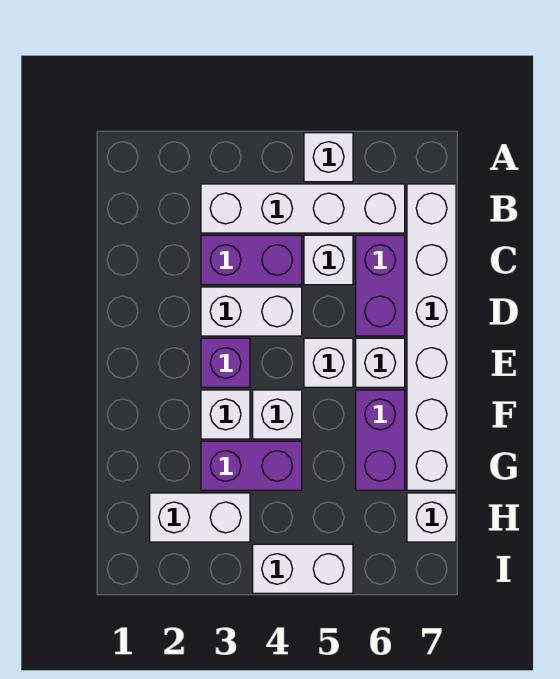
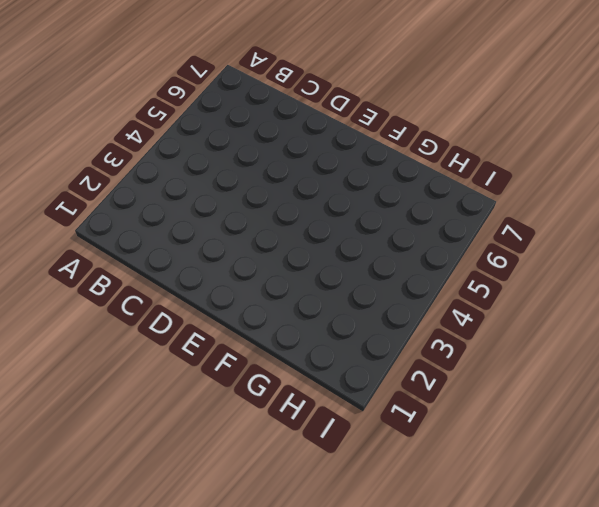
none -> white brick A5 level 1
none -> white brick B3:B6 level 1
none -> white brick B7:G7 level 1

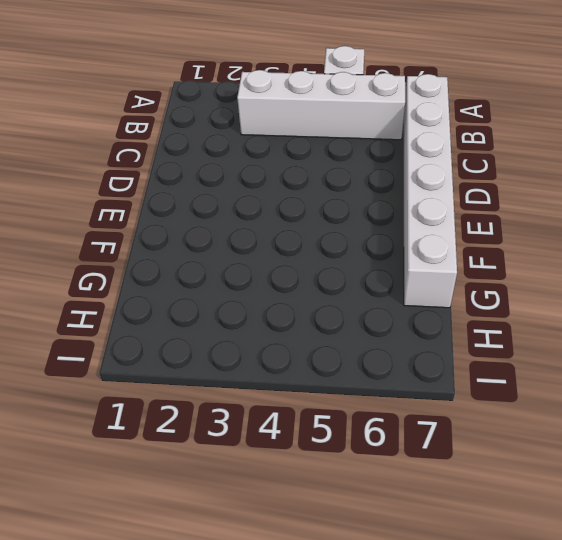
none -> purple brick C3:C4 level 1
none -> white brick C5 level 1
none -> purple brick C6:D6 level 1

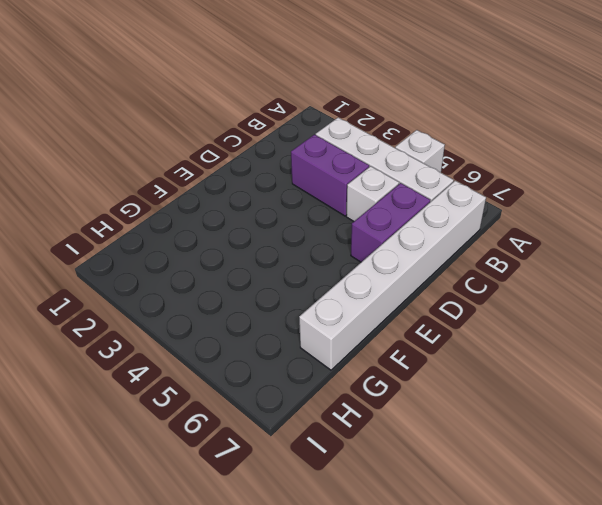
none -> white brick D3:D4 level 1
none -> purple brick E3 level 1
none -> white brick E5 level 1

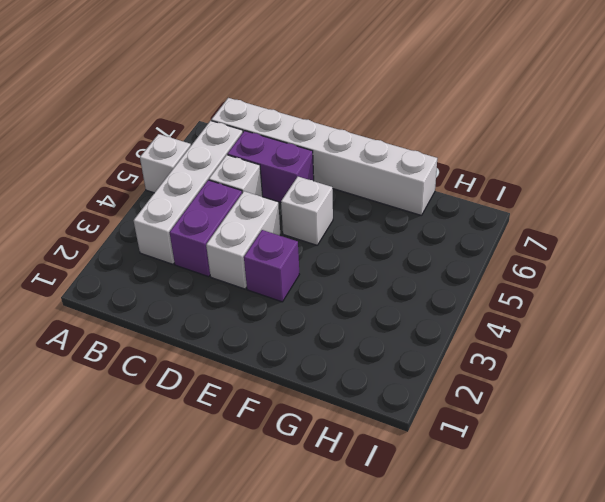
none -> white brick E6 level 1
none -> white brick F3 level 1
none -> white brick F4 level 1

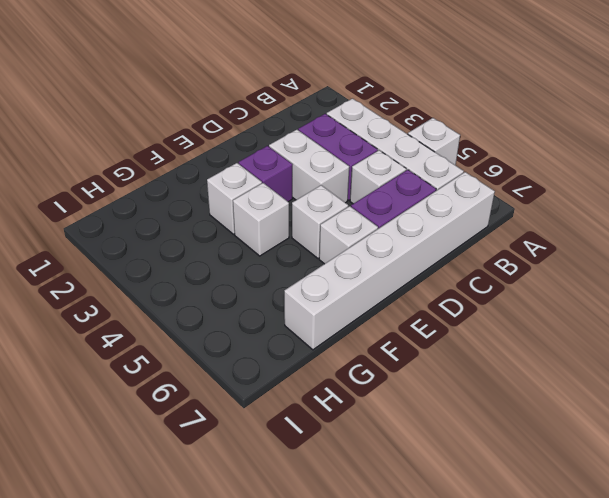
none -> purple brick F6:G6 level 1
none -> purple brick G3:G4 level 1
none -> white brick H2:H3 level 1

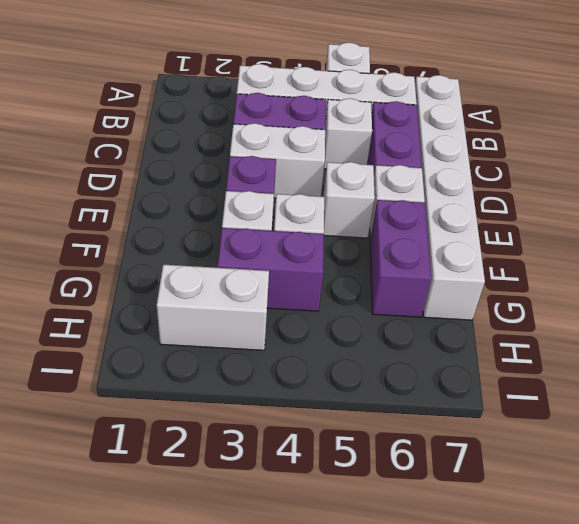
none -> white brick H7 level 1
none -> white brick I4:I5 level 1

